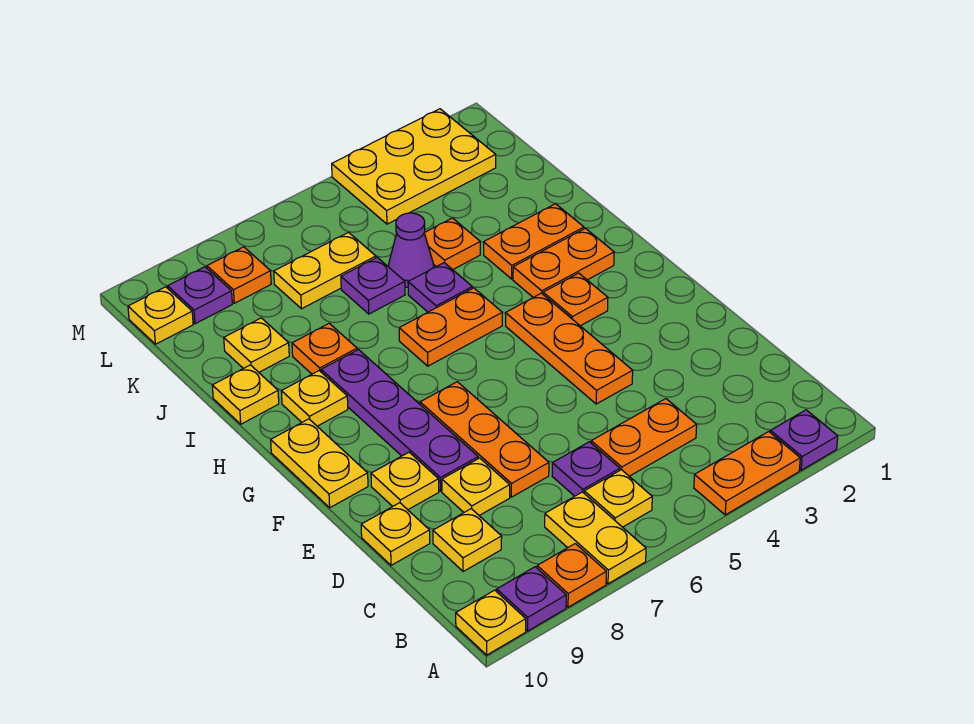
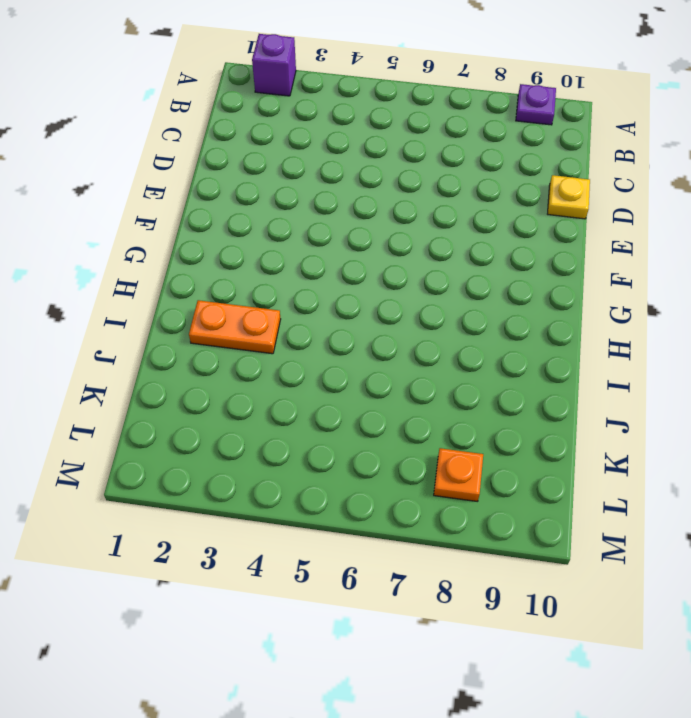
purple brick A2 level 1 -> purple plate A2 level 1
none -> orange plate A3:A4 level 1
none -> yellow plate A7:B7 level 1
none -> orange plate A8 level 1
none -> yellow plate A10 level 1

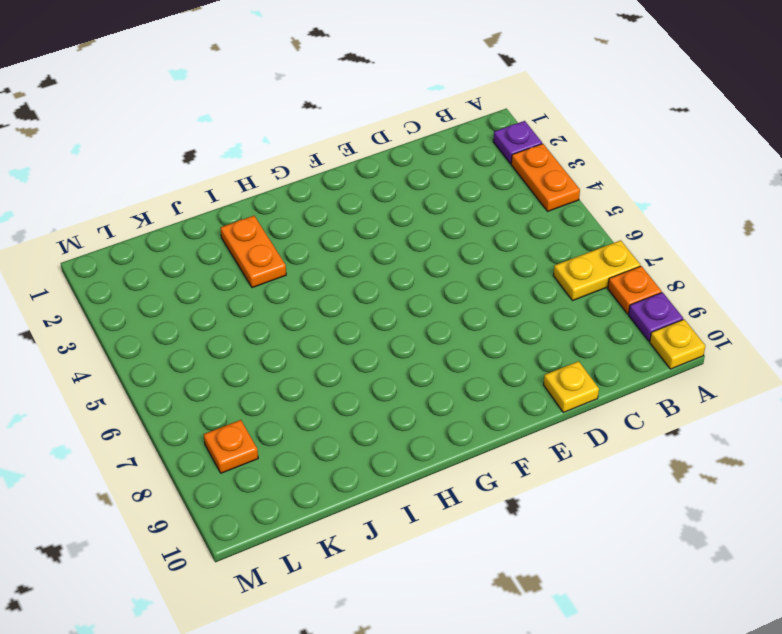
none -> yellow plate B6 level 1
none -> orange plate C4:C5 level 1
none -> purple plate C6 level 1
none -> yellow plate C9 level 1

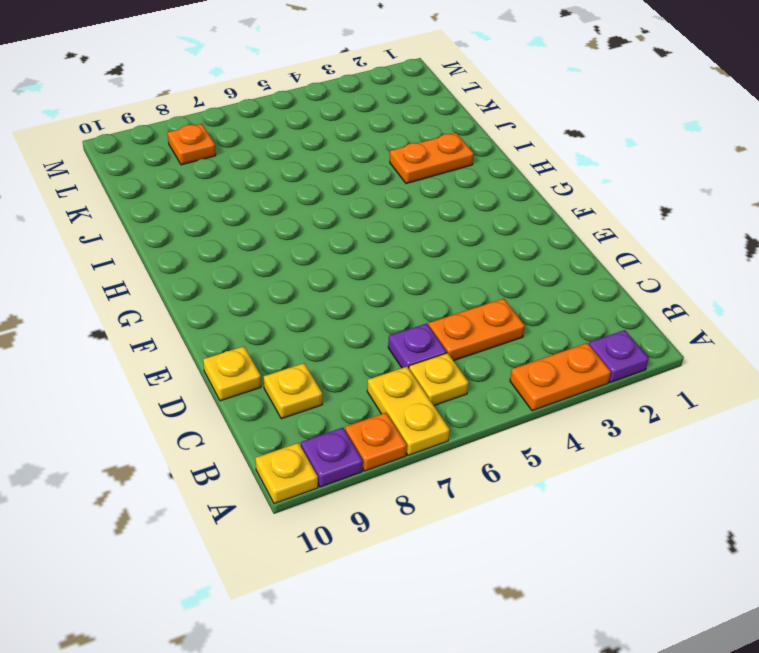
none -> orange plate D7:F7 level 1
none -> yellow plate D8 level 1
none -> orange plate E4:G4 level 1
none -> purple plate E8:H8 level 1

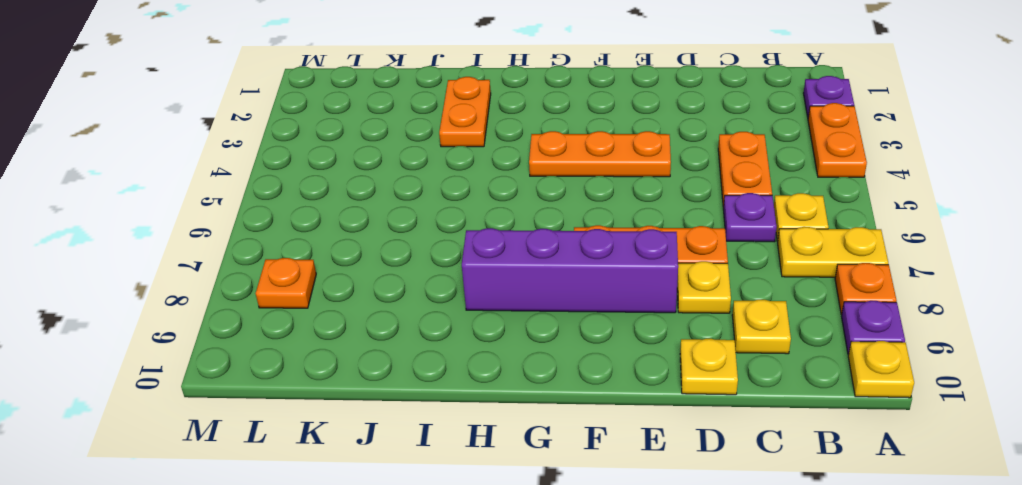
purple brick E8:H8 level 1 -> purple plate E8:H8 level 1
none -> yellow plate E9 level 1
none -> yellow plate F10:G10 level 1
none -> orange plate G3 level 1
none -> orange plate H2:H3 level 1

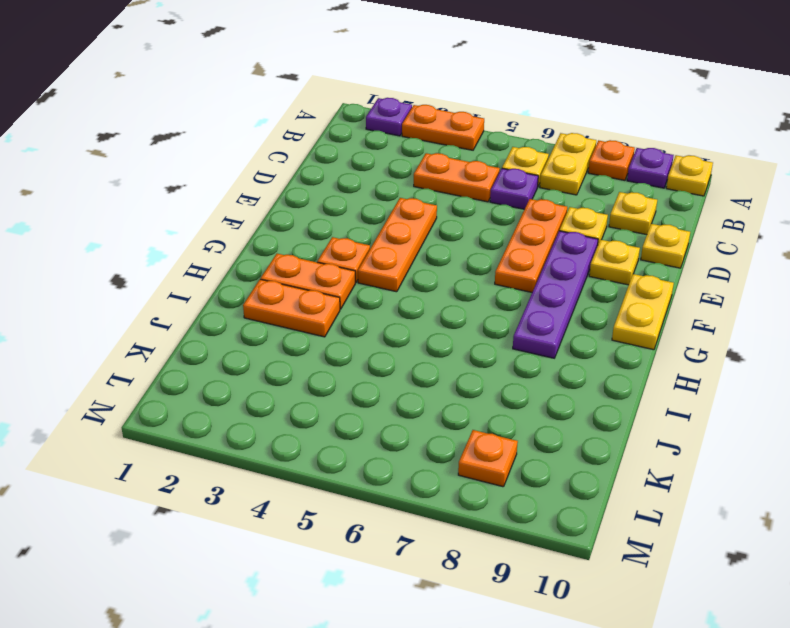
none -> orange plate H5:H6 level 1
none -> yellow plate H9 level 1
none -> purple plate I5 level 1
none -> orange plate I8 level 1

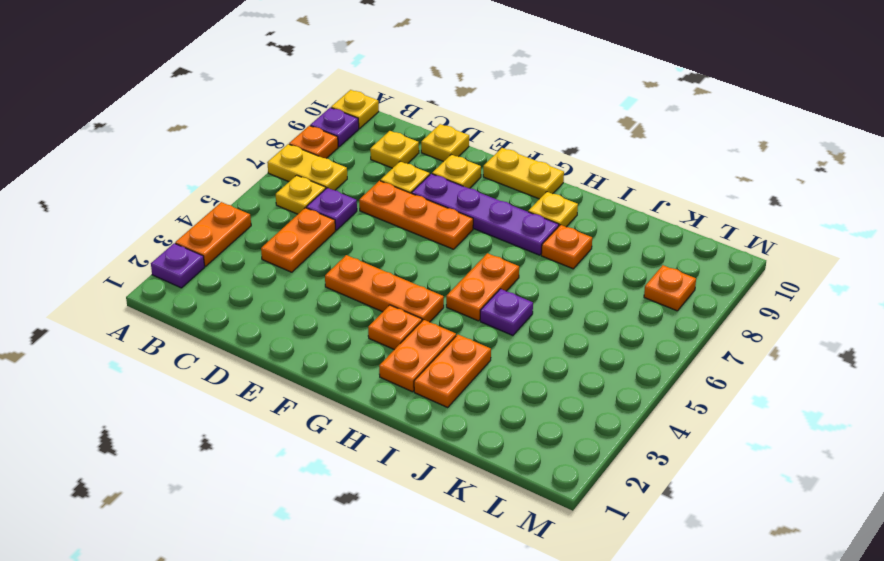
none -> yellow plate I10 level 1
none -> orange plate J4 level 1
none -> purple cone J5 level 1
none -> purple plate J6 level 1

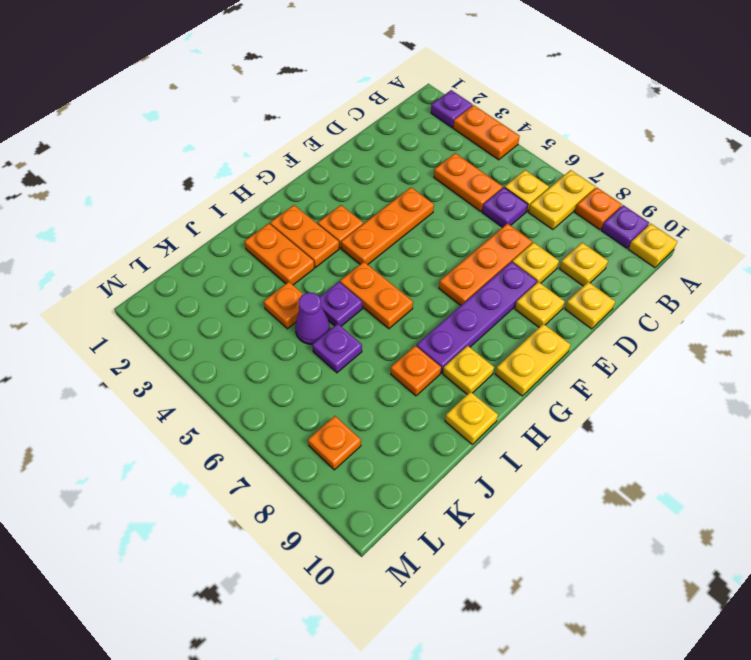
none -> yellow plate J9 level 1
none -> yellow plate K6:K7 level 1
none -> yellow plate L2:M4 level 1
none -> purple plate L9 level 1

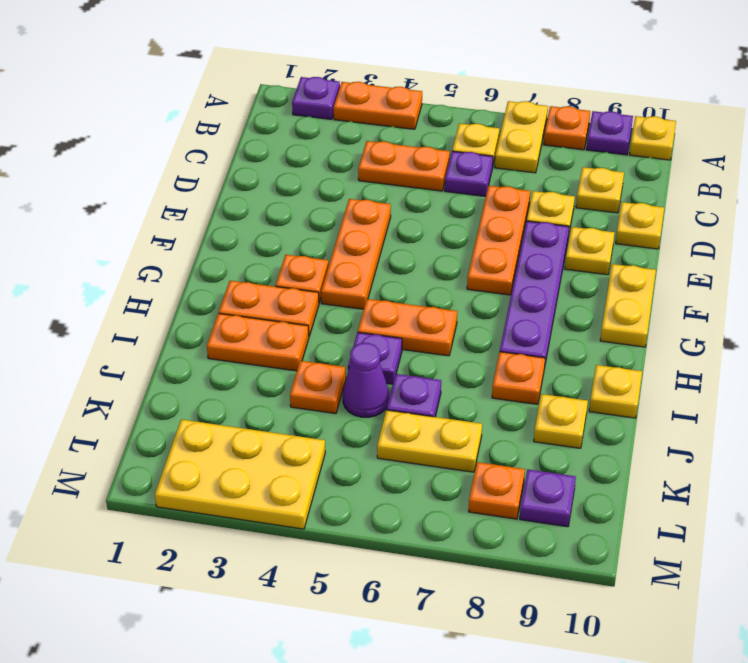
none -> yellow plate H9 level 1
none -> yellow plate L10 level 1

